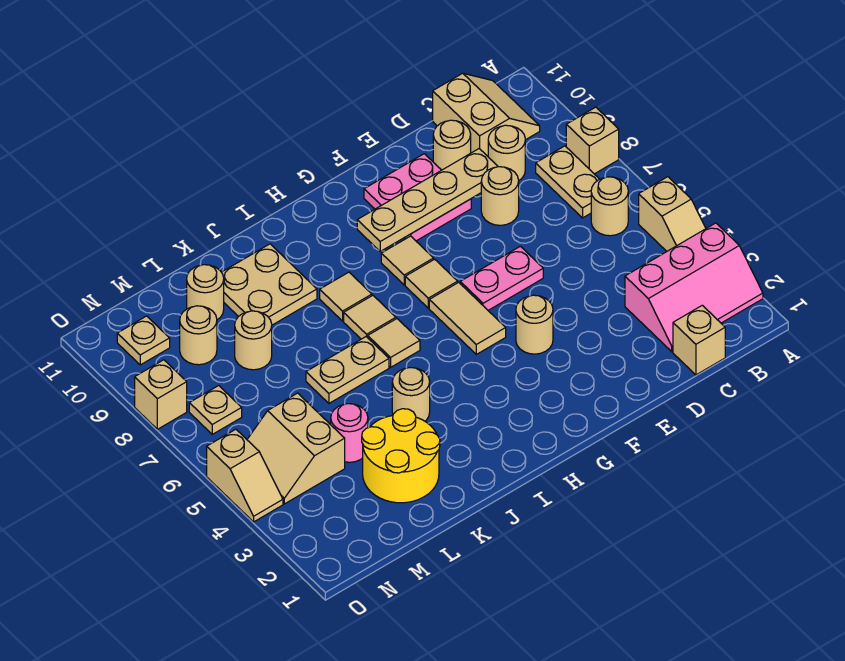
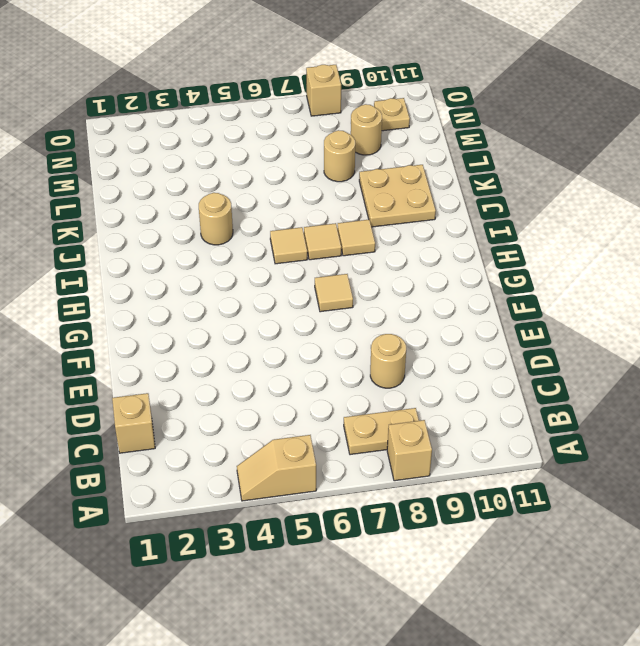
none -> pink slope A2:C3 level 1 top 3
none -> tan round brick B6 level 1
none -> tan slope B10:C11 level 1 top C
none -> tan round brick C9 level 1

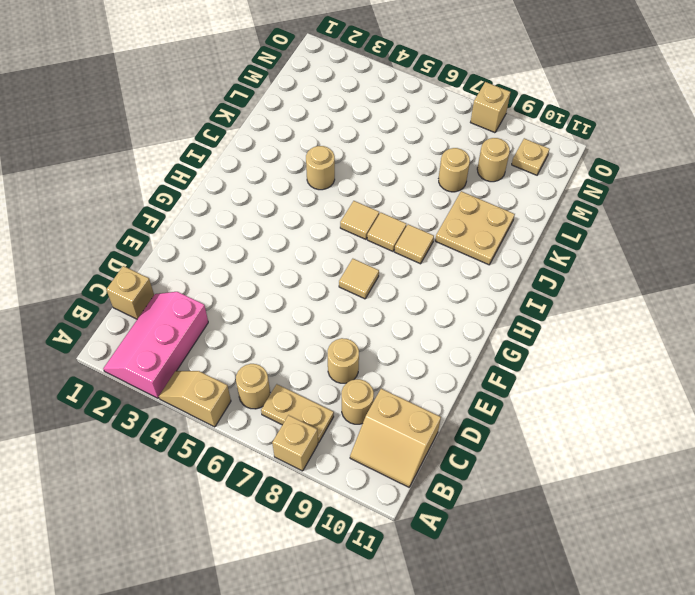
none -> tan round brick D10 level 1
none -> pink plate E6:F6 level 1
none -> pink plate E9:F10 level 1
none -> tan round brick F4 level 1

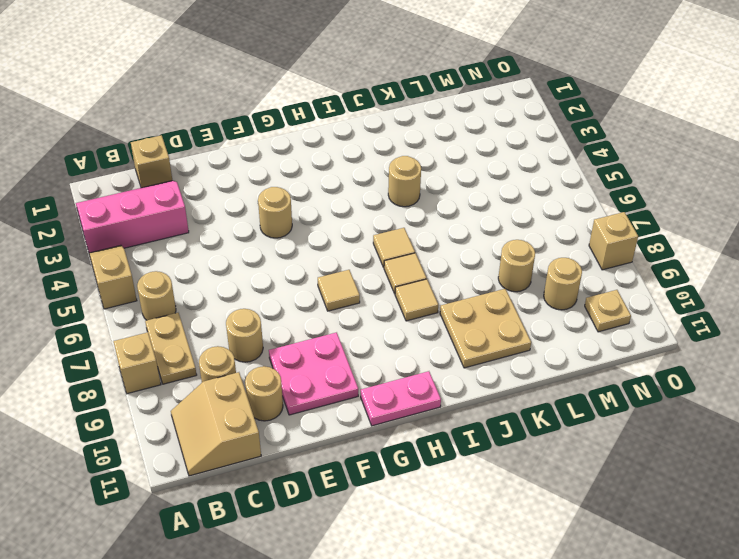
pink plate G11:H11 level 1 -> pink plate E6:F6 level 1
none -> tan tile G5:G6 level 1
none -> tan tile G8 level 1
none -> tan plate J6:K6 level 1
none -> yellow round brick K2:L3 level 1

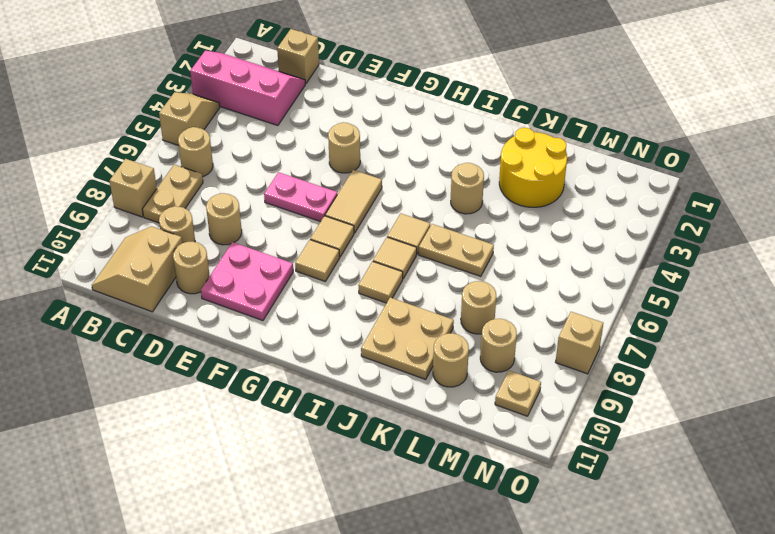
none -> pink round brick L4 level 1
none -> tan slope M4:N5 level 1 top M
none -> tan plate N7 level 1
none -> tan slope O4:O5 level 1 top 5

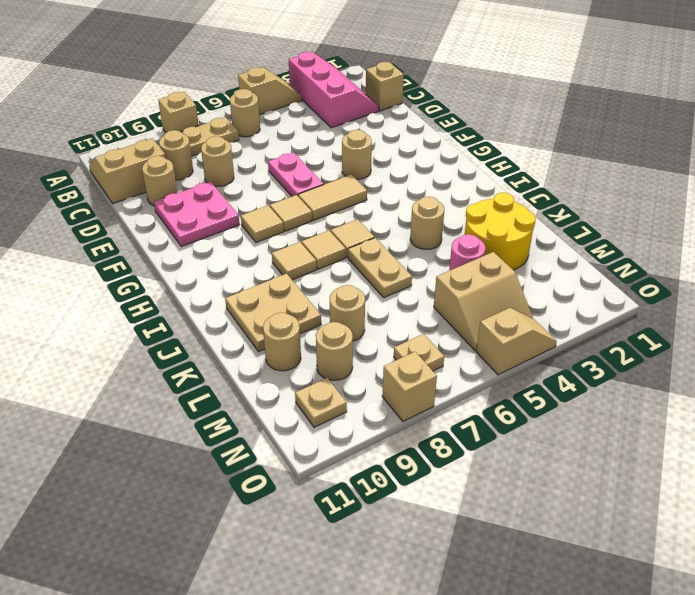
none -> tan plate D9:G9 level 2

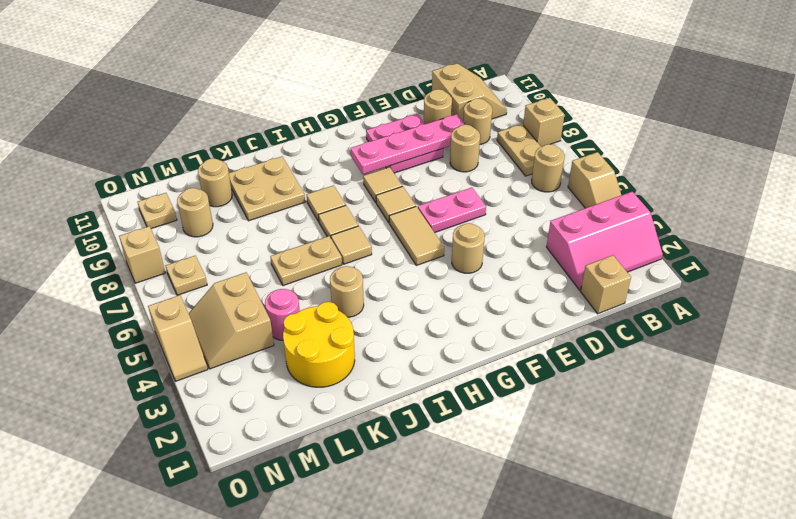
pink plate D9:G9 level 2 -> tan plate D9:G9 level 2
none -> tan round brick L8 level 1

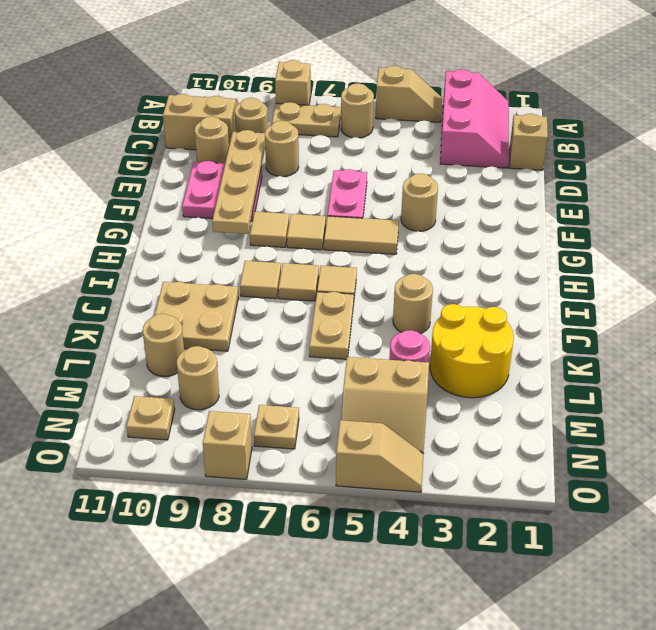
none -> tan round brick L8 level 1

